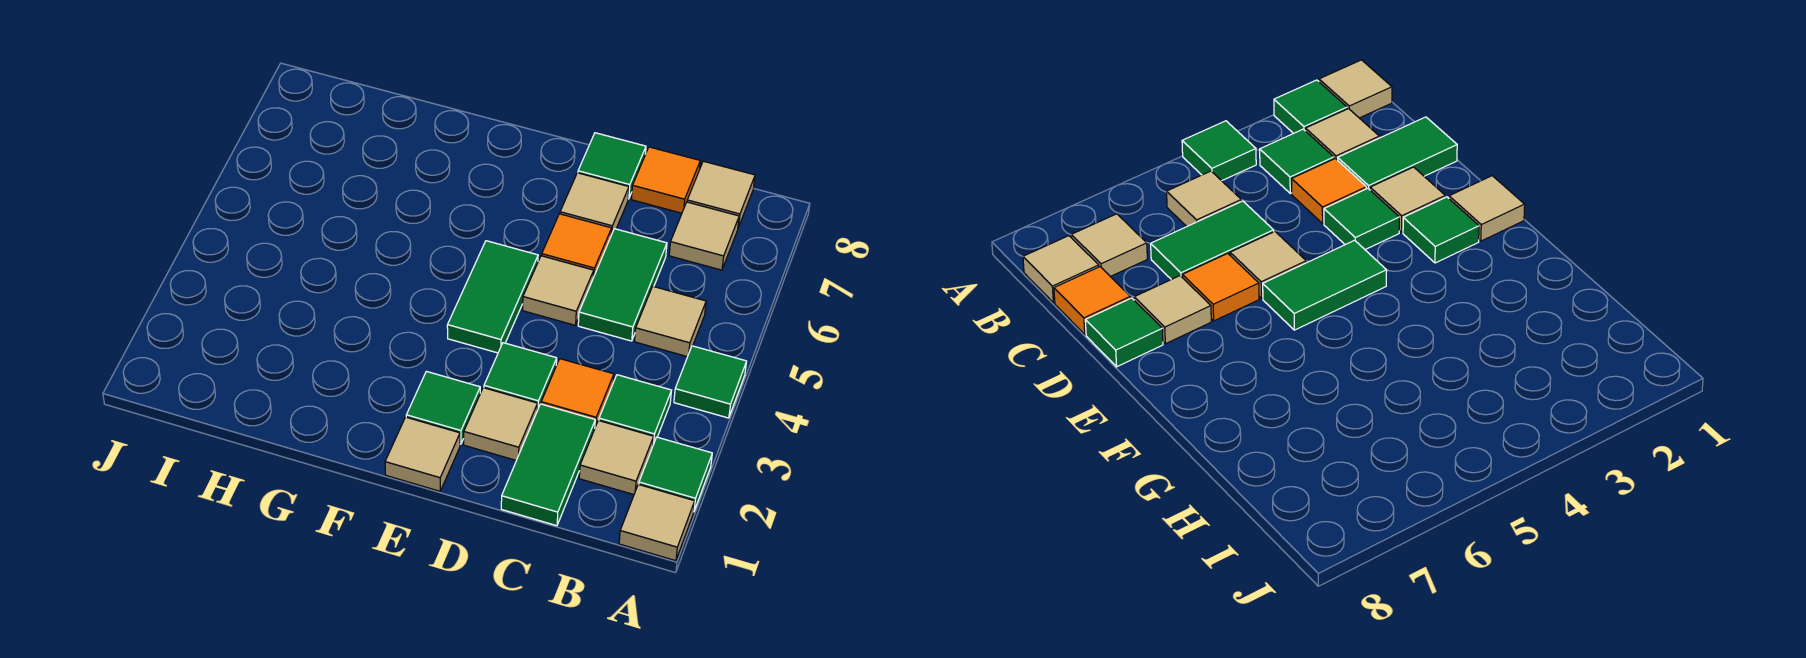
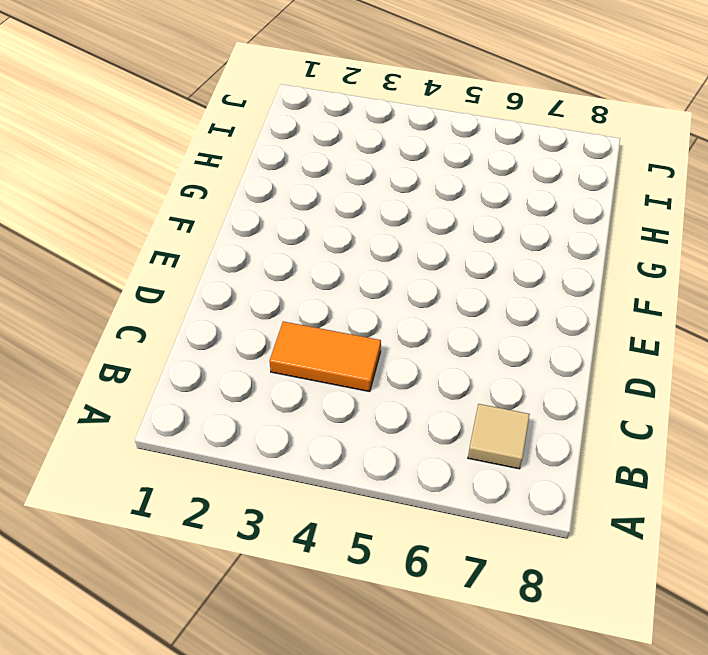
orange tile C3:C4 level 1 -> orange tile C3 level 1
none -> tan tile A1 level 1
none -> green tile A2 level 1
none -> green tile A4 level 1

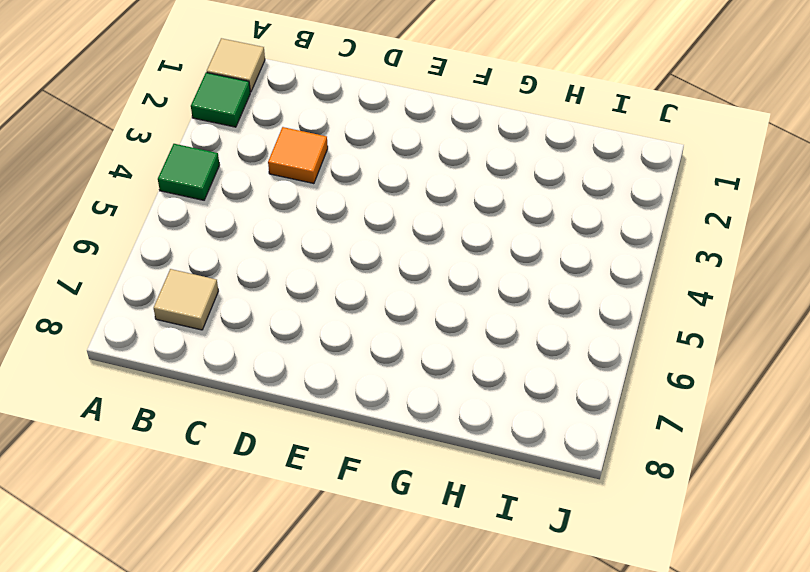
none -> tan tile B2 level 1
none -> green tile B3 level 1
none -> tan tile B5 level 1

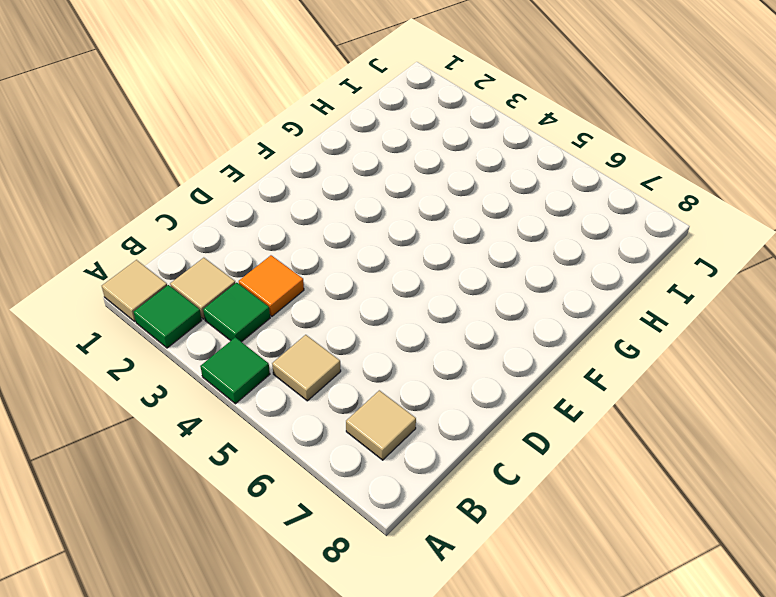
none -> tan tile B8 level 1
none -> green tile C1:C2 level 1
none -> green tile C5:C6 level 1

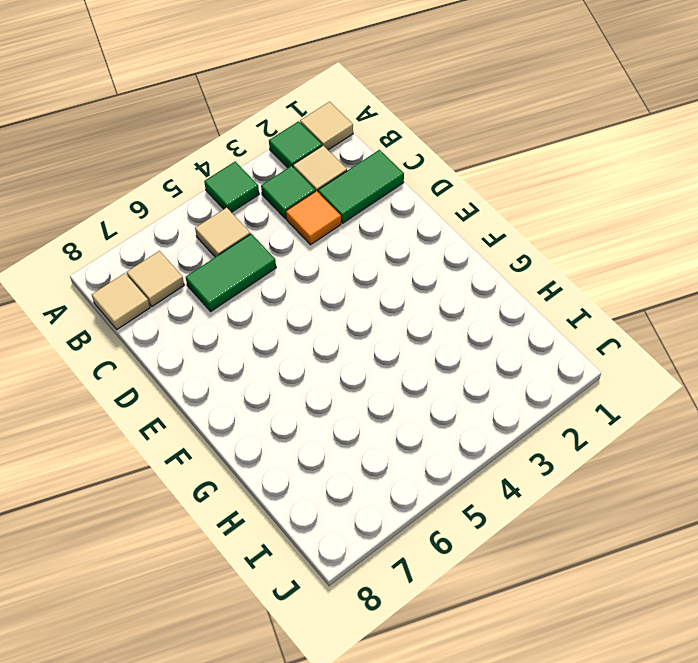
none -> orange tile C8 level 1
none -> tan tile D2 level 1
none -> green tile D3 level 1

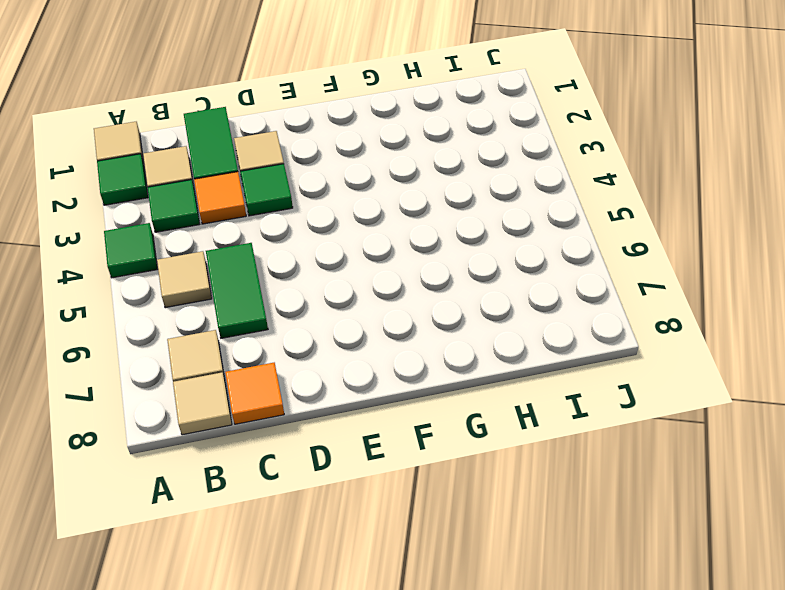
none -> tan tile D5 level 1
none -> orange tile D6 level 1
none -> tan tile D7 level 1

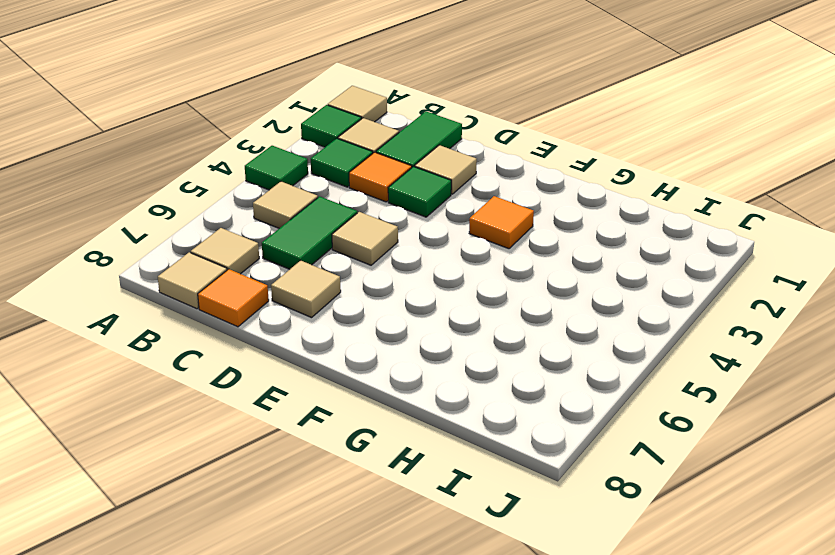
orange tile F3 level 1 -> orange tile D6 level 1
none -> green tile D8 level 1
none -> tan tile E1 level 1
none -> green tile E2 level 1

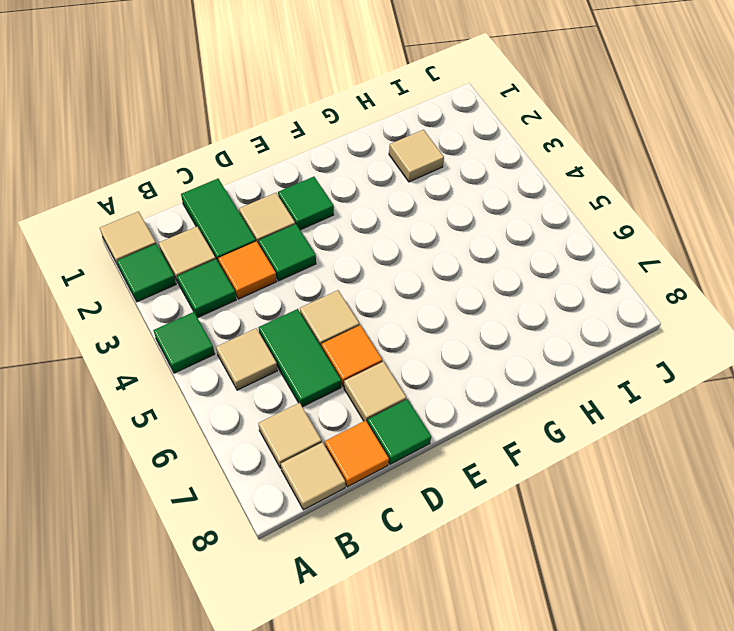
tan tile H2 level 1 -> tan tile E1 level 1
none -> green tile E4:E5 level 1

